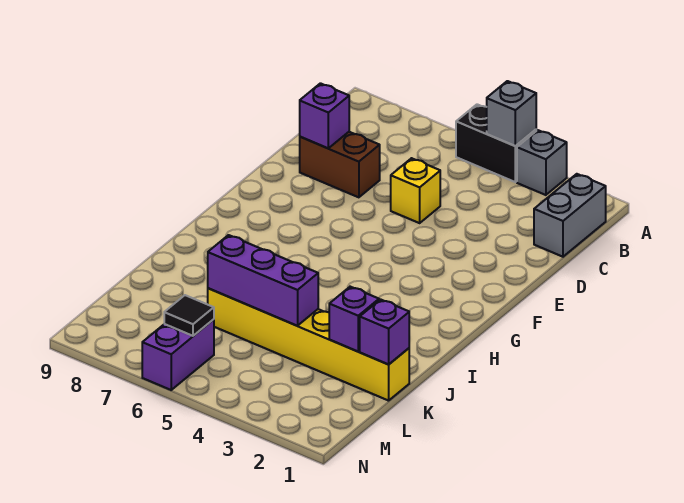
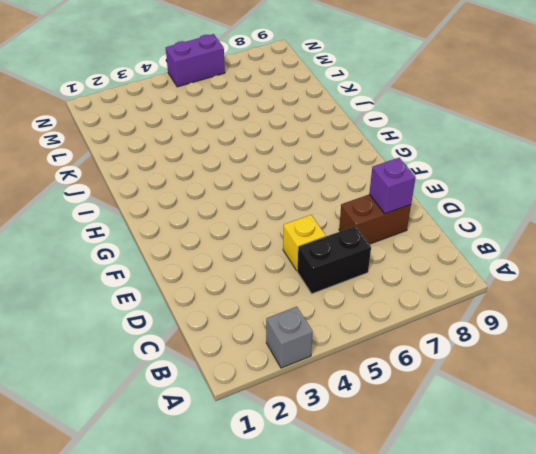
black brick C5:C6 level 1 -> black brick A4:A5 level 1
purple brick N5:N6 level 1 -> purple brick M6:N6 level 1
none -> grey brick B1:C1 level 1
none -> yellow brick K1:K6 level 1
none -> grey brick A4 level 2

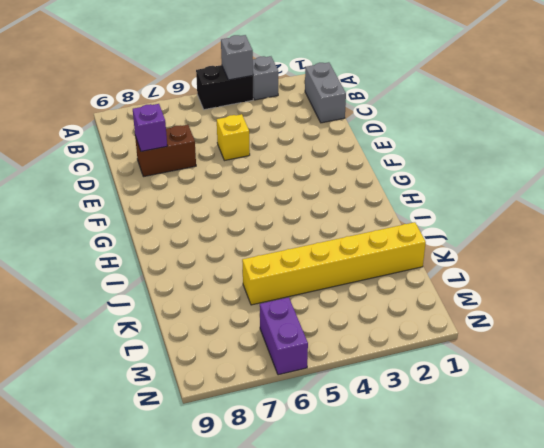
none -> purple brick K1 level 2
none -> purple brick K2 level 2
none -> purple brick K4:K6 level 2

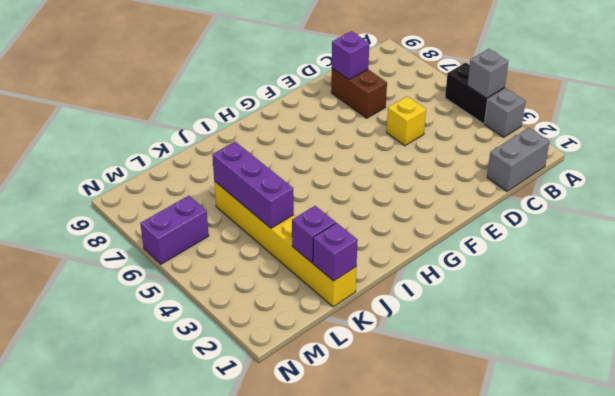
none -> black tile M6 level 2

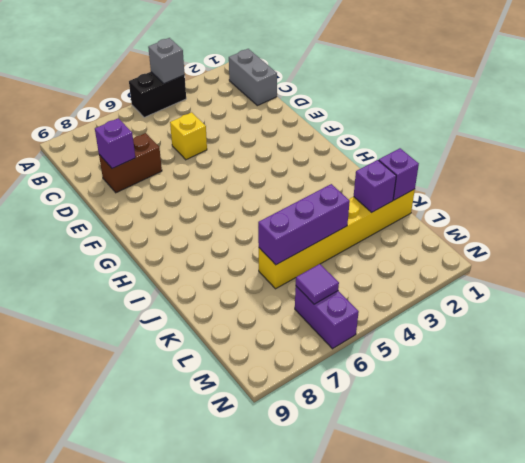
purple tile M6 level 2 -> black tile M6 level 2
none -> grey brick A3 level 1

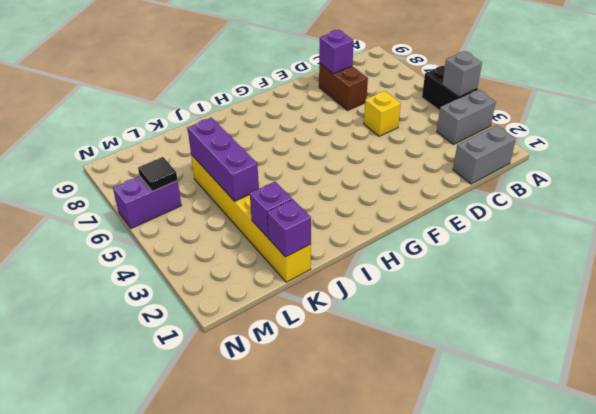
grey brick A3:B3 level 1 -> grey brick A3 level 1

